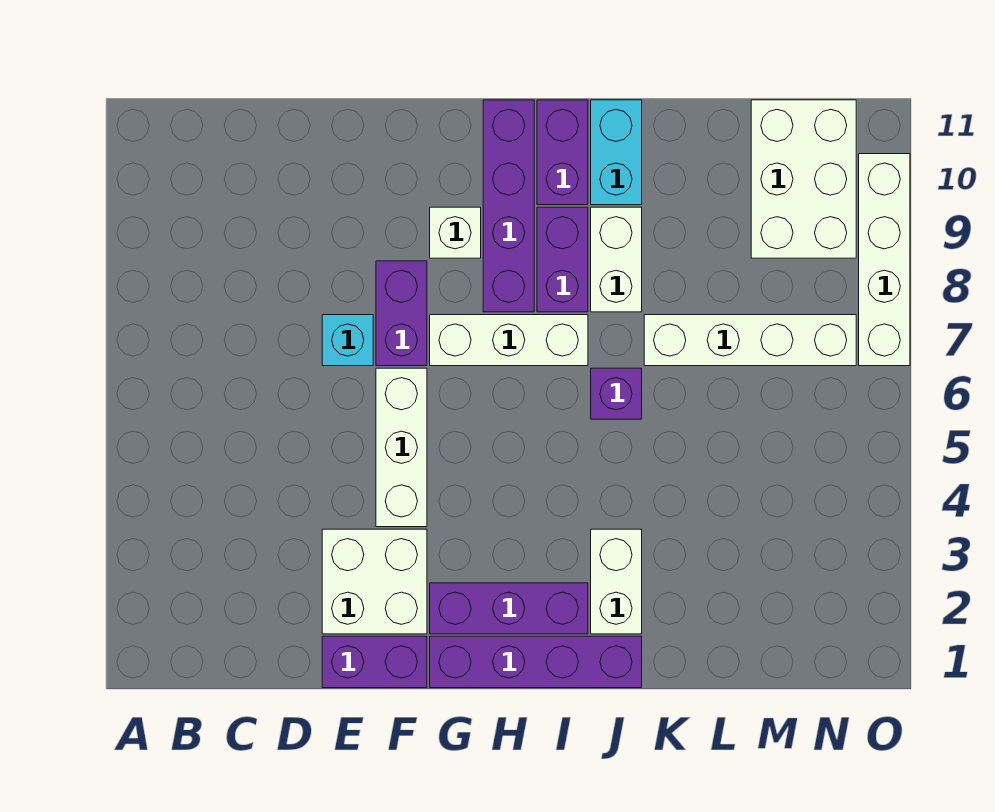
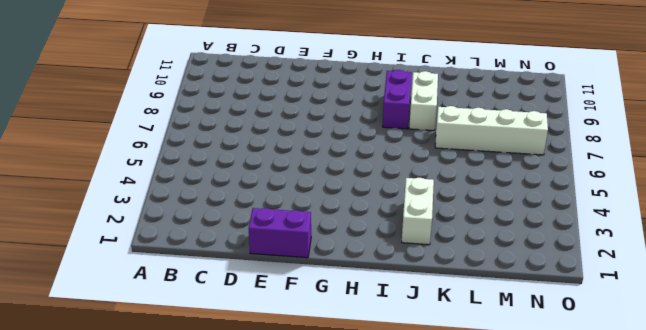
none -> white brick E2:F3 level 1
none -> cyan brick E7 level 1
none -> white brick F4:F6 level 1

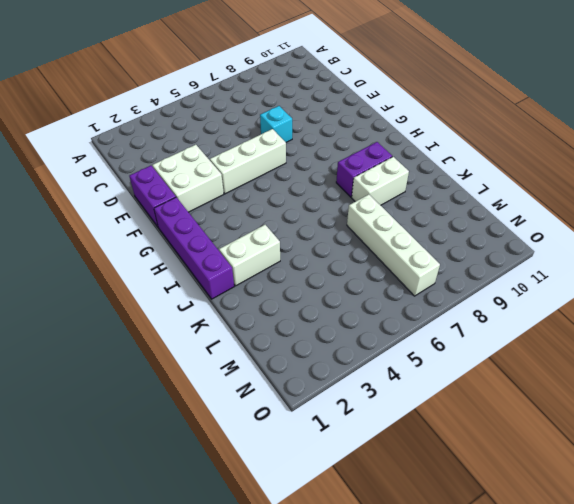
none -> purple brick F7:F8 level 1
none -> purple brick G2:I2 level 1
none -> white brick G7:I7 level 1

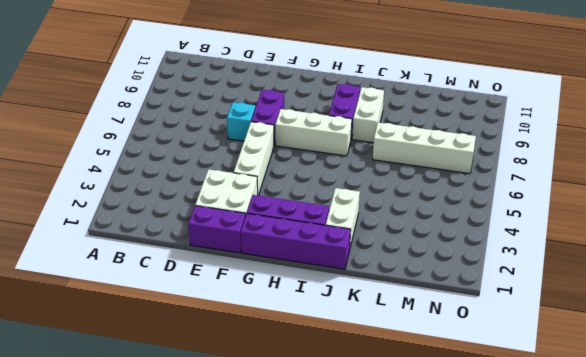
none -> white brick G9 level 1
none -> purple brick H8:H11 level 1
none -> purple brick I10:I11 level 1

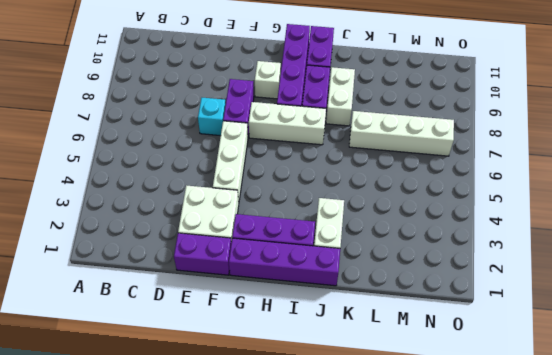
none -> purple brick J6 level 1
none -> cyan brick J10:J11 level 1
none -> white brick M9:N11 level 1

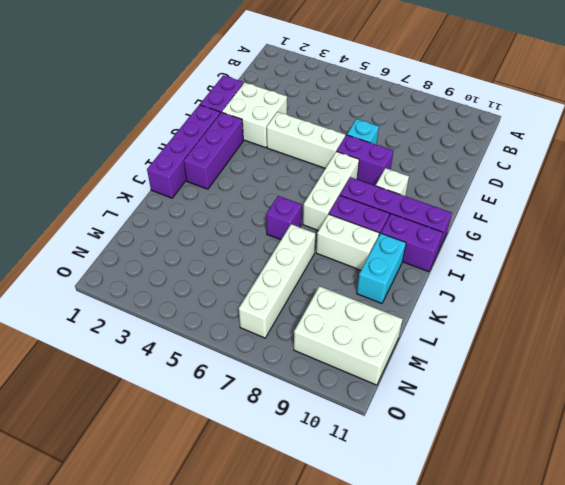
cyan brick J10:K10 level 1 -> cyan brick J10:J11 level 1
none -> white brick J2:J3 level 1
none -> white brick O7:O10 level 1

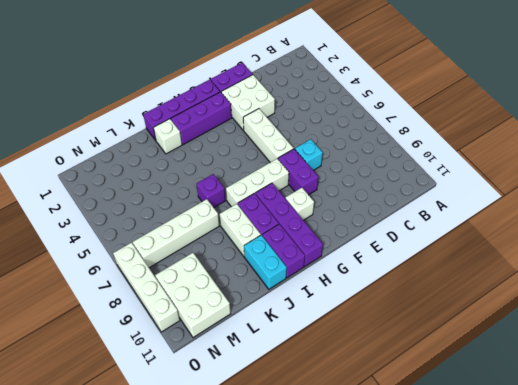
white brick J2 level 1 -> white brick J2:J3 level 1

